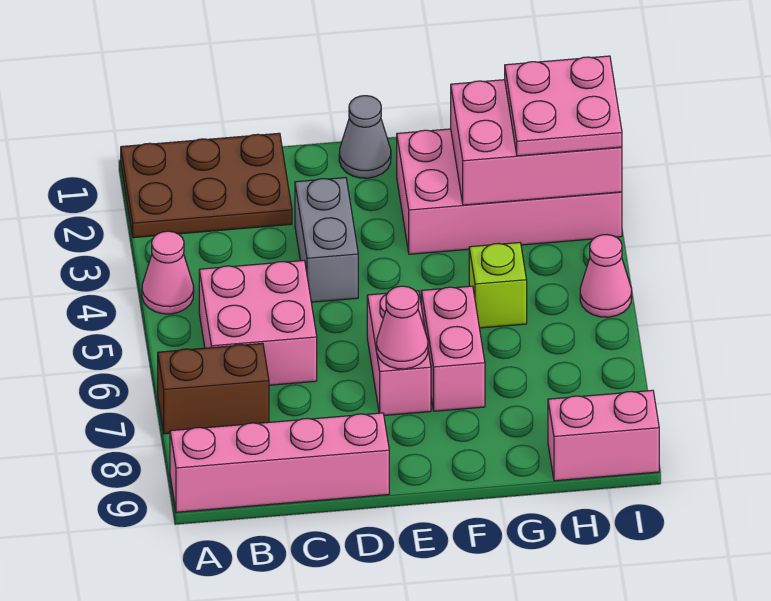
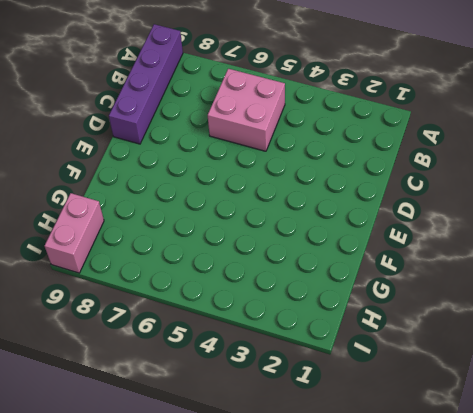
purple brick A9:D9 level 1 -> pink brick A9:D9 level 1
none -> brown plate A1:C2 level 1
none -> pink cone A4 level 1
none -> brown brick A7:B7 level 1

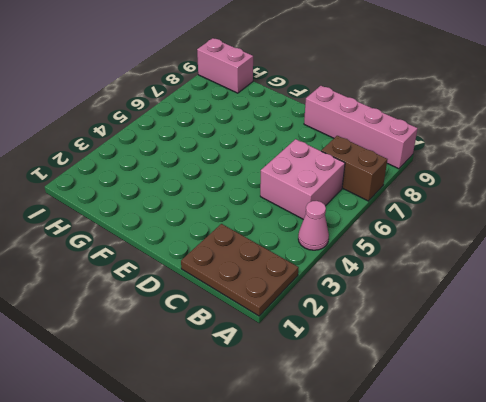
none -> grey brick D3:D4 level 1
none -> grey cone E1 level 1
none -> pink brick E6:E7 level 1

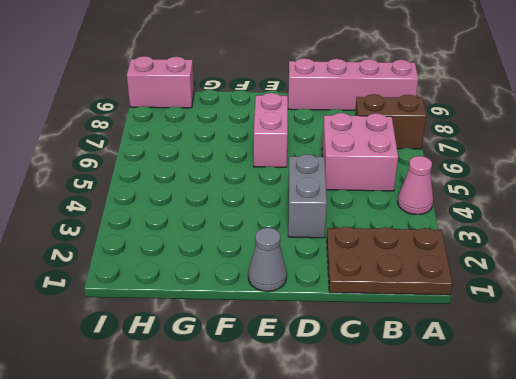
none -> pink brick F2:I3 level 1
none -> pink brick F6:F7 level 1
none -> lime brick G5 level 1

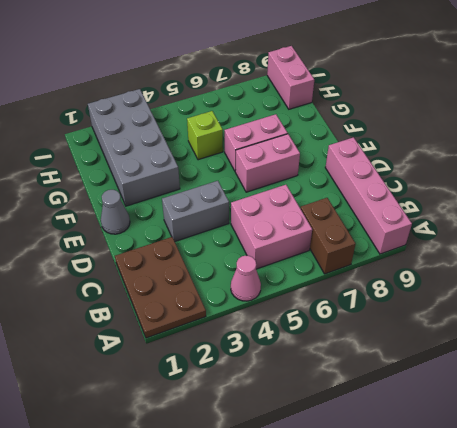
grey brick F2:I3 level 1 -> pink brick F2:I3 level 1
none -> pink cone I5 level 1
none -> pink cone E7 level 2
none -> pink brick G2:I3 level 2

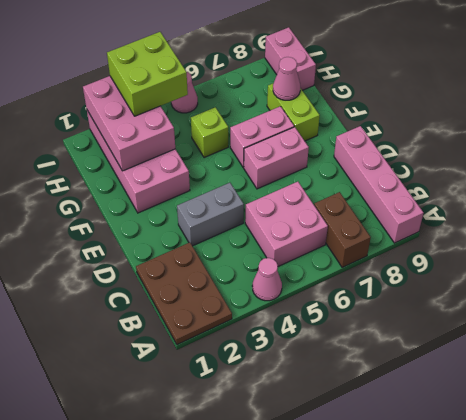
lime brick F8:G8 level 1 -> none
pink cone G8 level 2 -> pink cone E7 level 2
lime brick H3:I4 level 3 -> pink plate H2:I3 level 3
none -> grey cone E1 level 1

